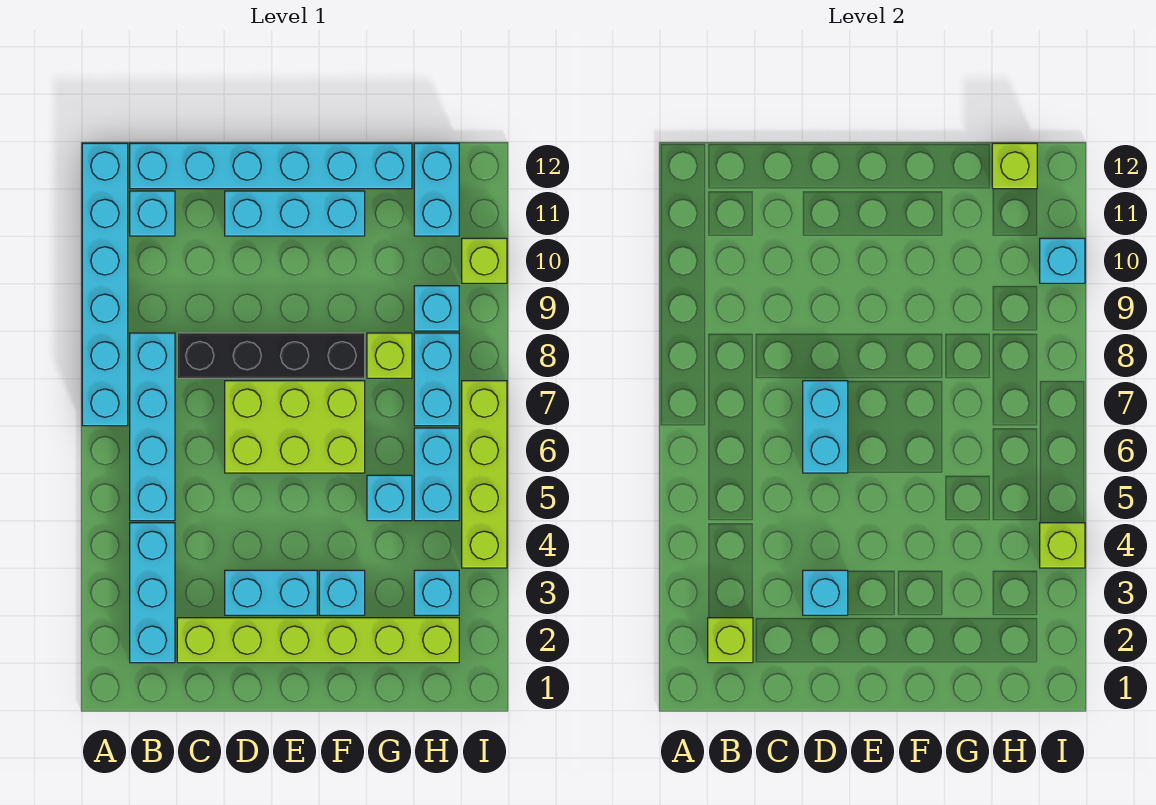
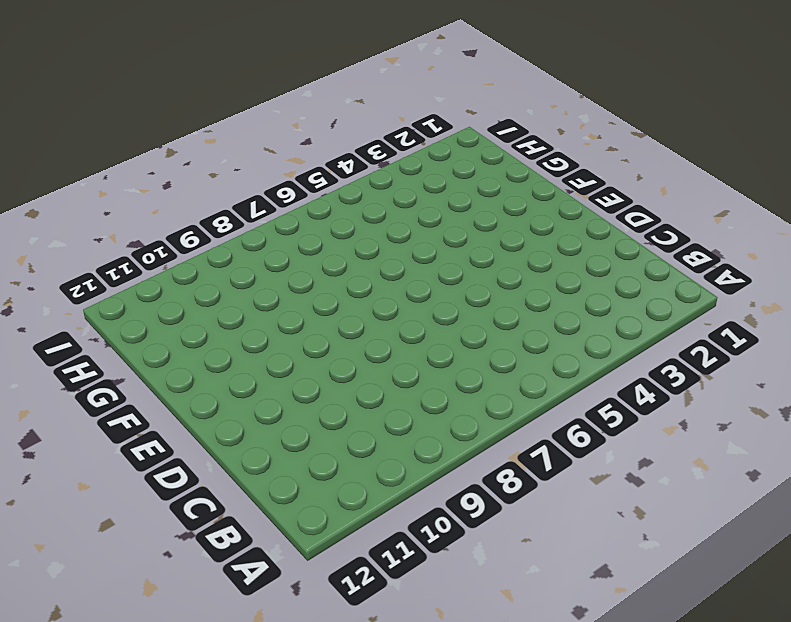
none -> cyan brick A7:A12 level 1
none -> cyan brick B2:B4 level 1
none -> cyan brick B5:B8 level 1

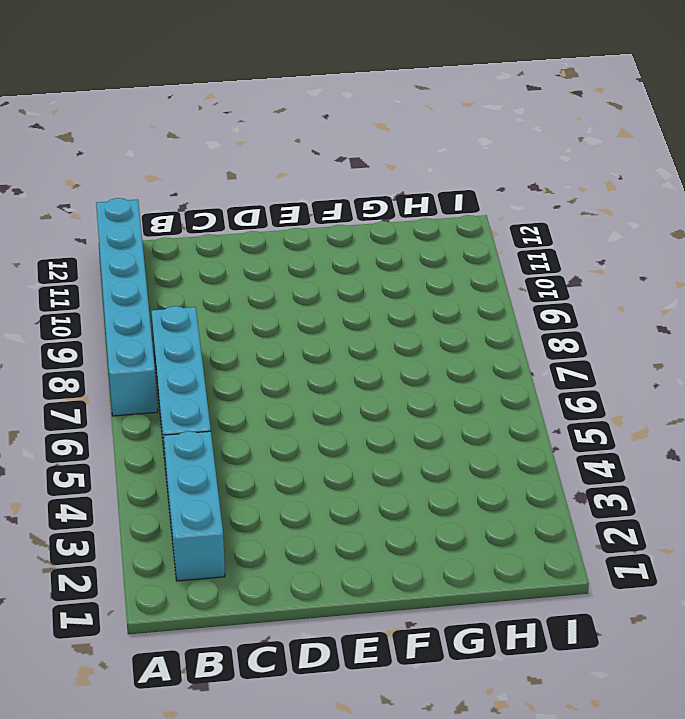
none -> cyan brick B11 level 1
none -> cyan brick B12:G12 level 1
none -> lime brick C2:H2 level 1

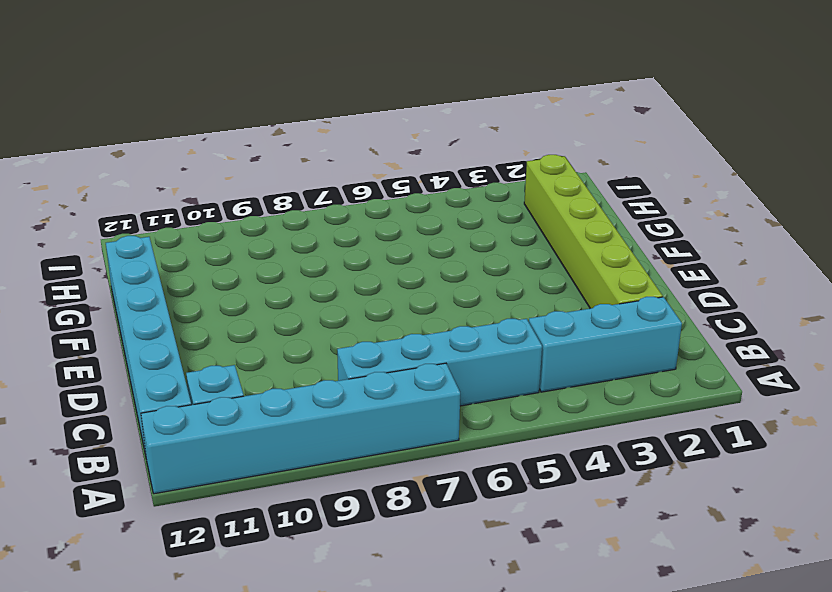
none -> black brick C8:F8 level 1
none -> cyan brick D3:E3 level 1
none -> lime brick D6:F7 level 1

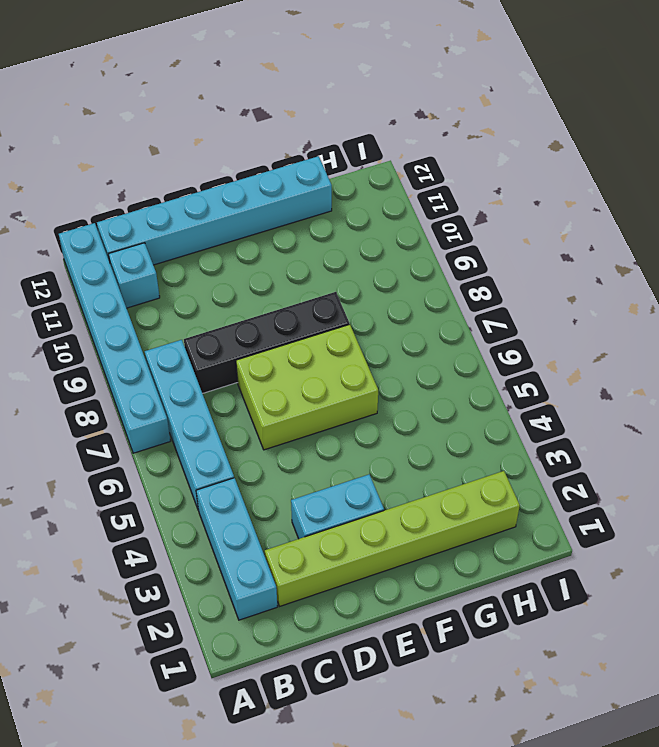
none -> cyan brick D11:F11 level 1
none -> cyan brick F3 level 1
none -> cyan brick G5 level 1

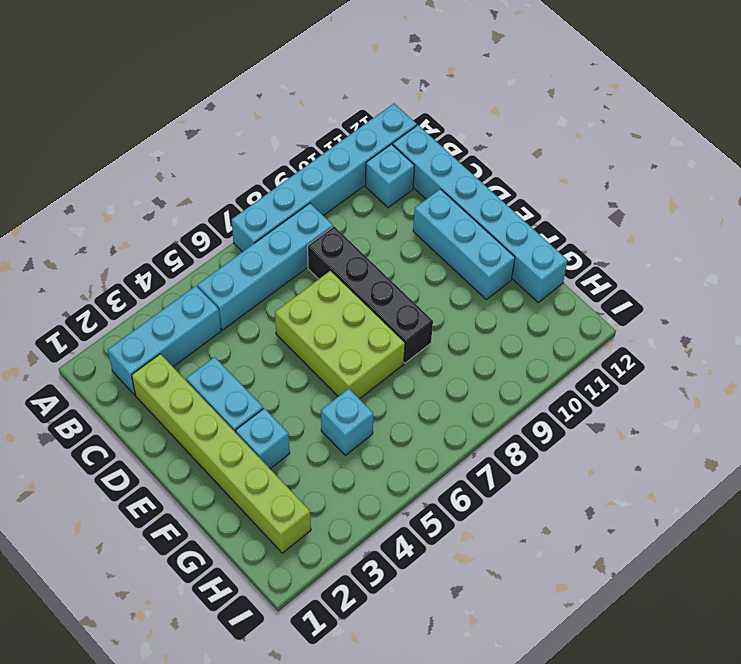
none -> lime brick G8 level 1
none -> cyan brick H3 level 1
none -> cyan brick H5:H6 level 1

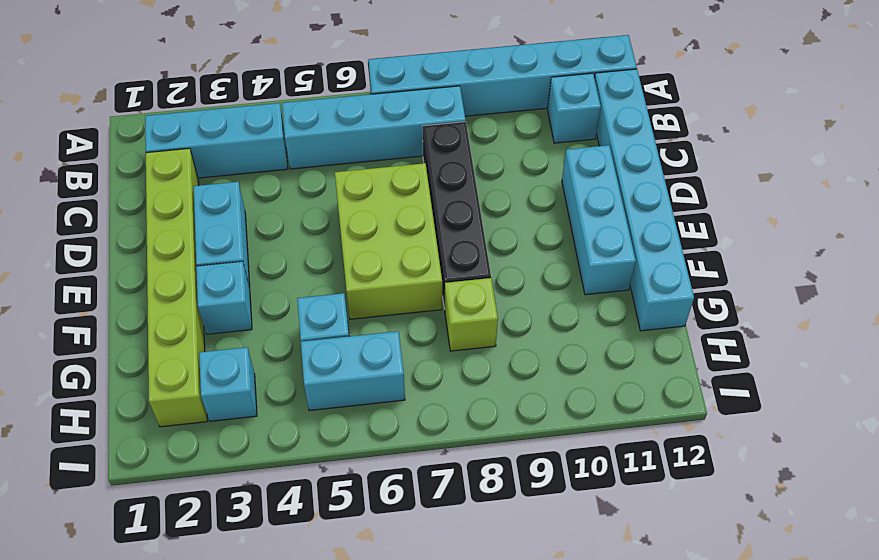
none -> cyan brick H7:H8 level 1
none -> cyan brick H9 level 1
none -> cyan brick H11:H12 level 1

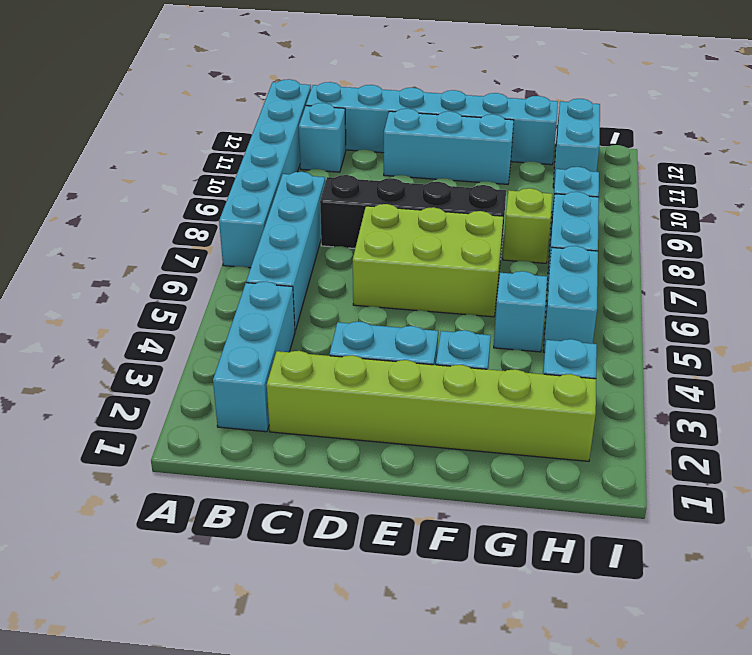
none -> lime brick I4:I7 level 1
none -> lime brick I10 level 1
none -> lime brick B2 level 2

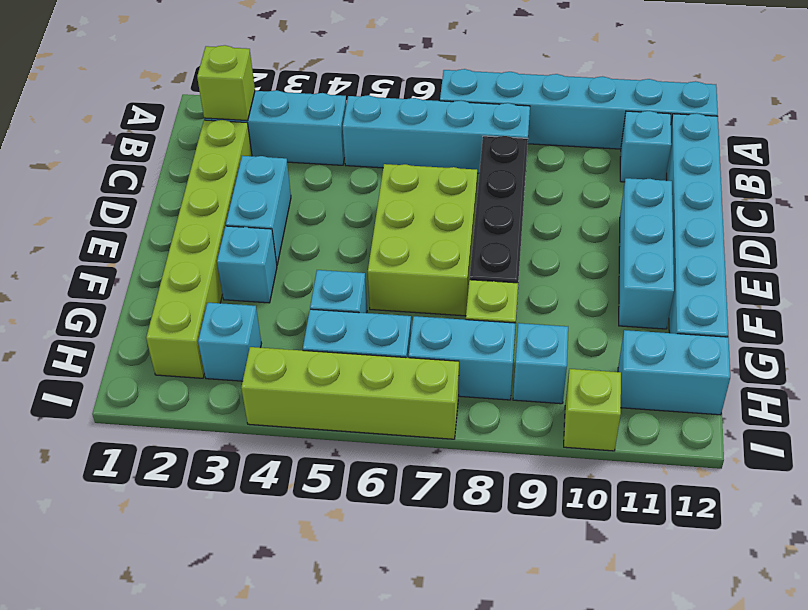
none -> cyan brick D3 level 2
none -> cyan brick D6:D7 level 2
none -> lime brick H12 level 2

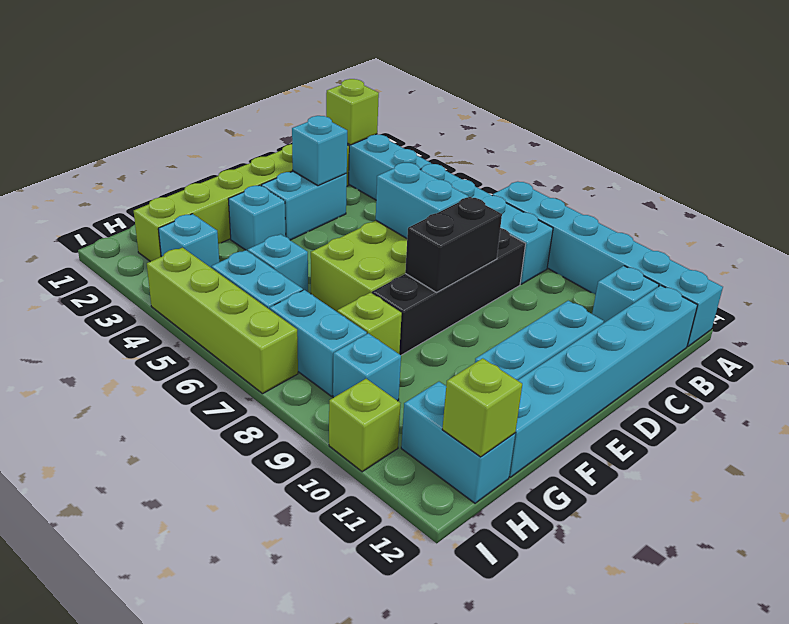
black brick D8:E8 level 2 -> none
none -> lime brick I4 level 2
none -> cyan brick I10 level 2

